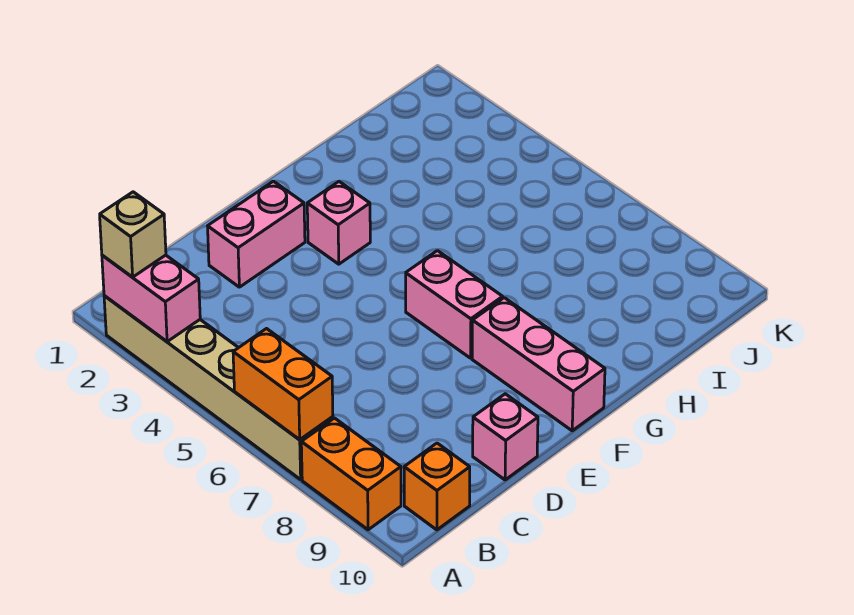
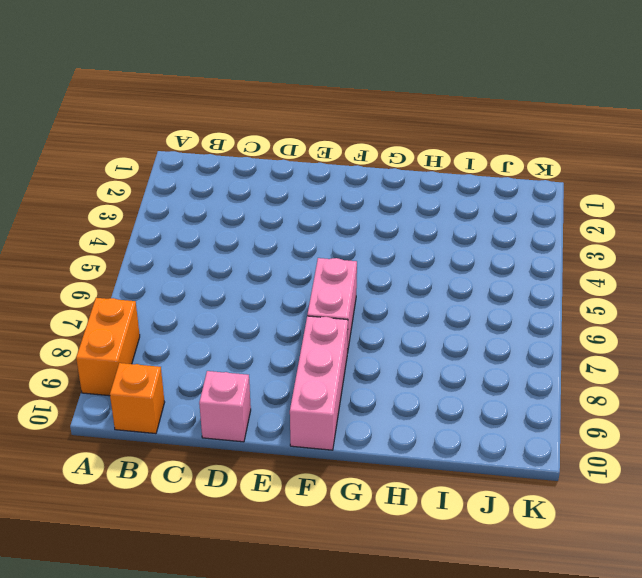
none -> tan brick A2:A7 level 1
none -> pink brick D2:E2 level 1

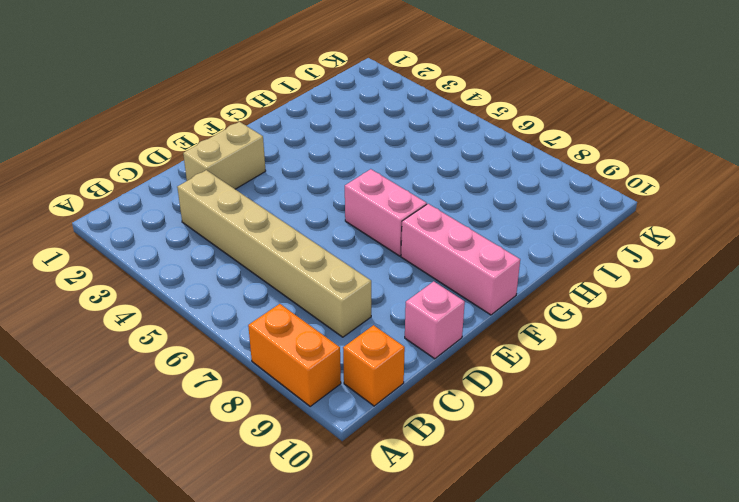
tan brick C3:C8 level 1 -> tan brick A2:A7 level 1
tan brick D2:E2 level 1 -> pink brick D2:E2 level 1
none -> pink brick F3 level 1
none -> pink brick A2:A3 level 2

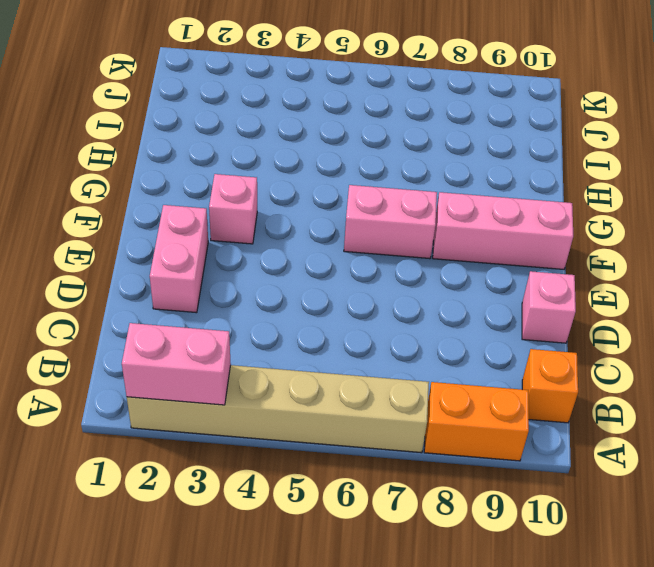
none -> orange brick A6:A7 level 2
none -> tan brick A2 level 3

